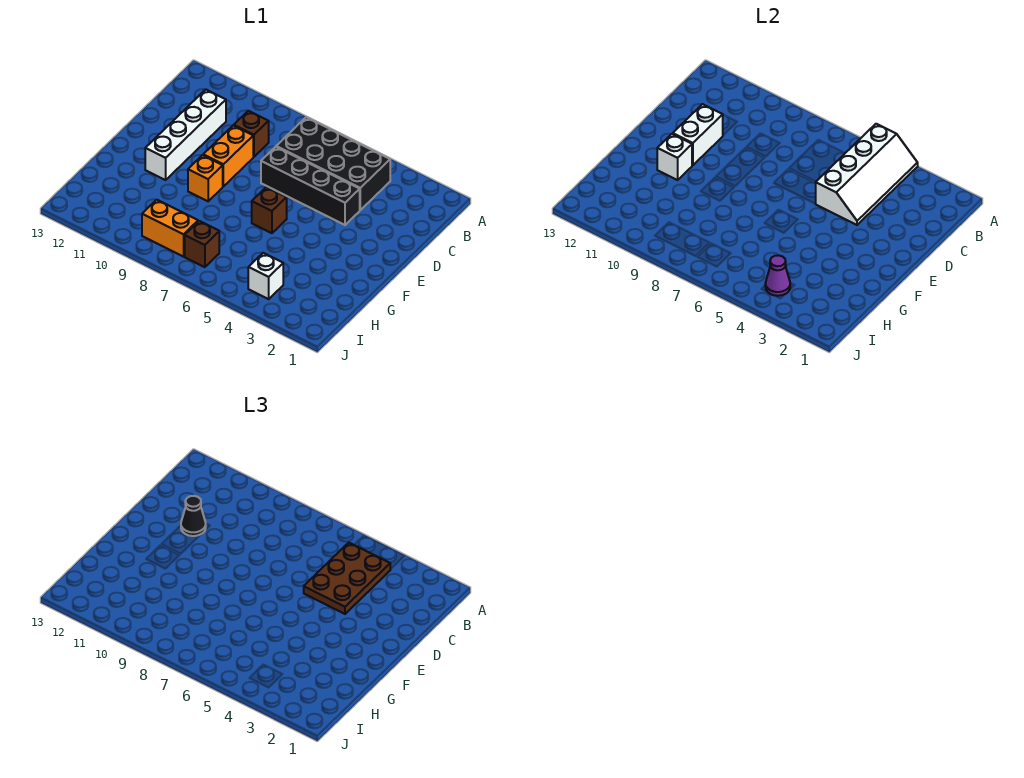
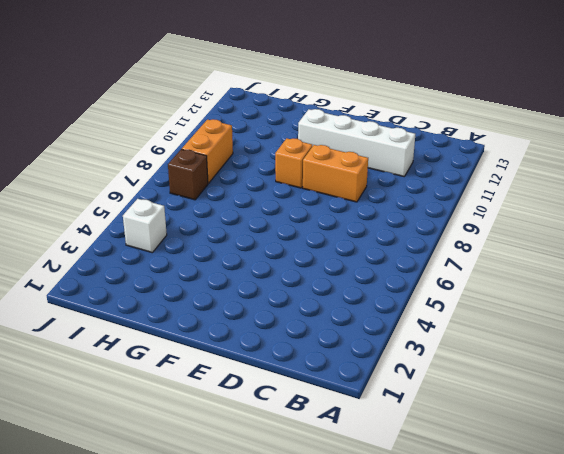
none -> black brick B4:C7 level 1
none -> brown brick C9 level 1
none -> black brick D4:D7 level 1

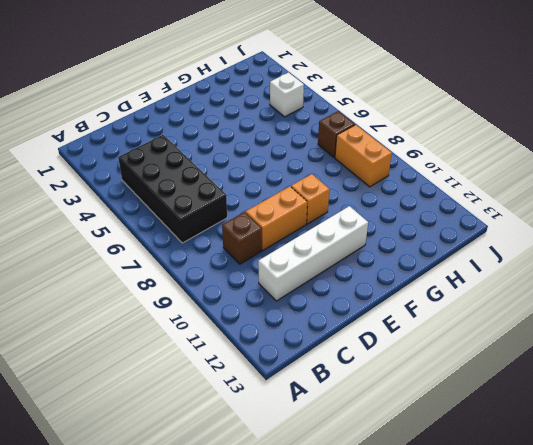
none -> black brick D4:D7 level 1
none -> brown brick F6 level 1
none -> white slope A4:D5 level 2 top 5

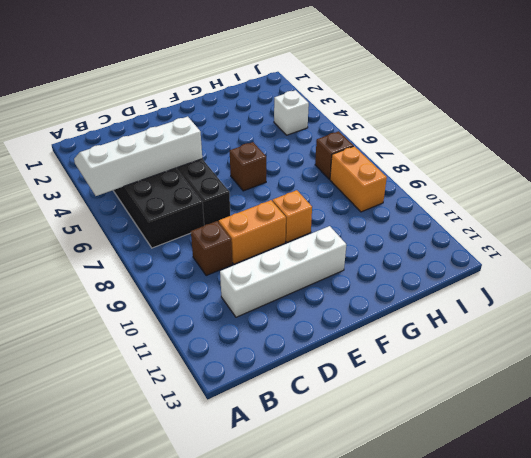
none -> white brick D11:E11 level 2
none -> white brick F11 level 2
none -> purple cone I4 level 2

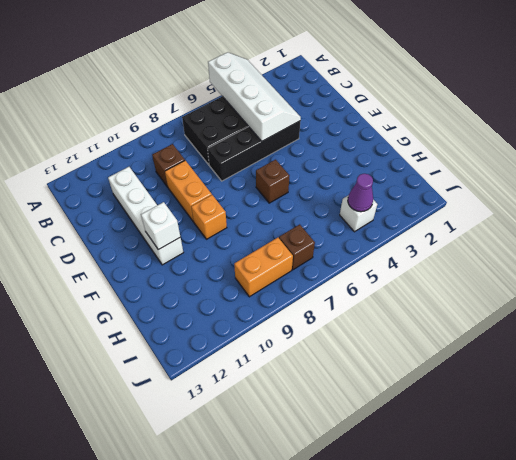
none -> white brick D11:E11 level 2
none -> brown plate B4:D5 level 3
none -> black cone D11 level 3

